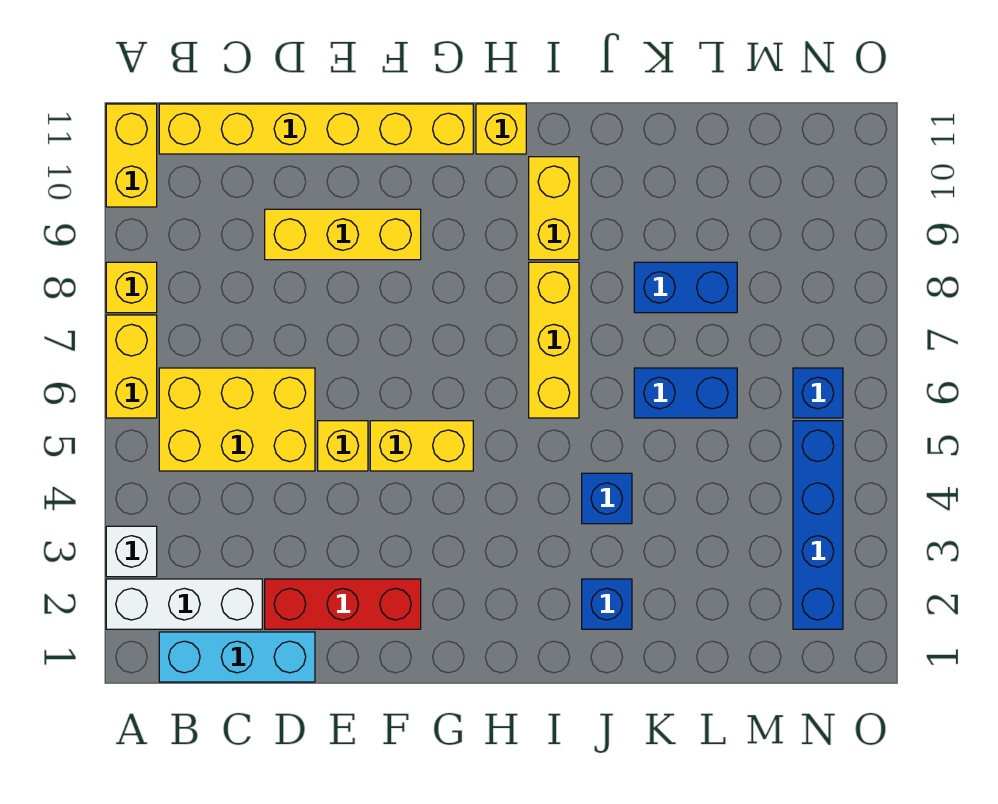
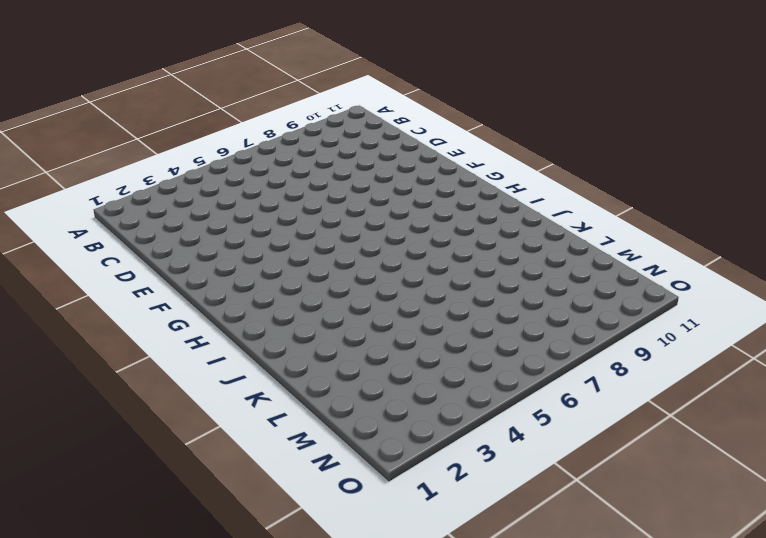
none -> white brick A2:C2 level 1
none -> white brick A3 level 1
none -> yellow brick A6:A7 level 1

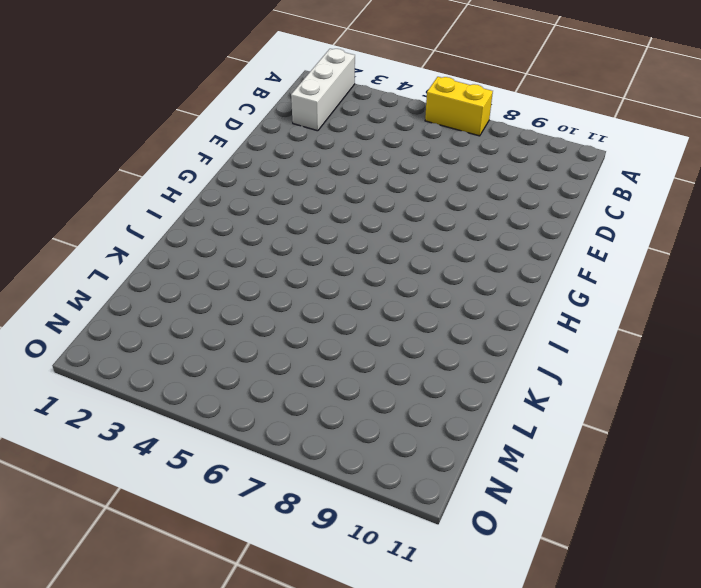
none -> white brick A3 level 1
none -> yellow brick A8 level 1
none -> yellow brick A10:A11 level 1

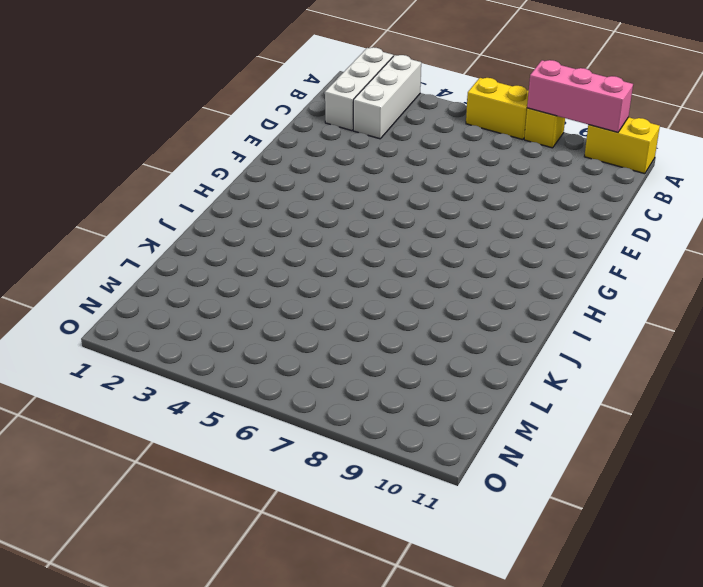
white brick A3:C3 level 1 -> white brick A3 level 1
pink brick A8:A10 level 2 -> none
none -> cyan brick B1:D1 level 1
none -> yellow brick B5:D6 level 1
none -> yellow brick B11:G11 level 1

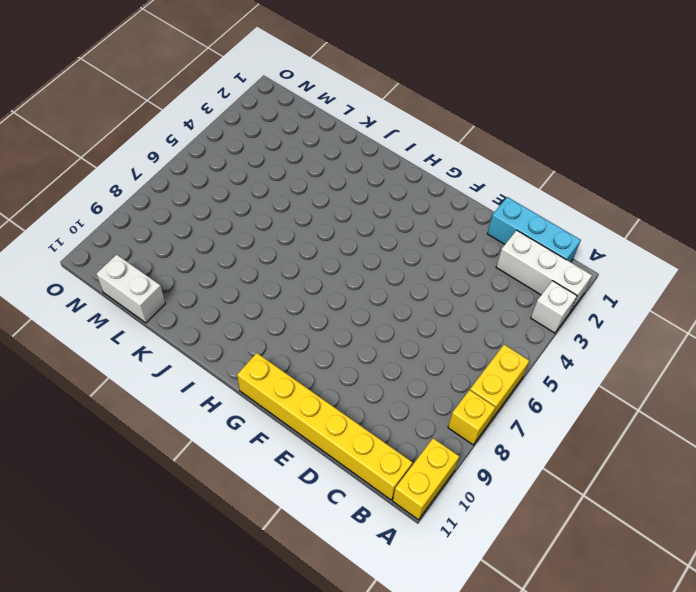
white brick L11:M11 level 1 -> none
none -> yellow brick B5:D6 level 1
none -> red brick D2:F2 level 1
none -> yellow brick D9:F9 level 1

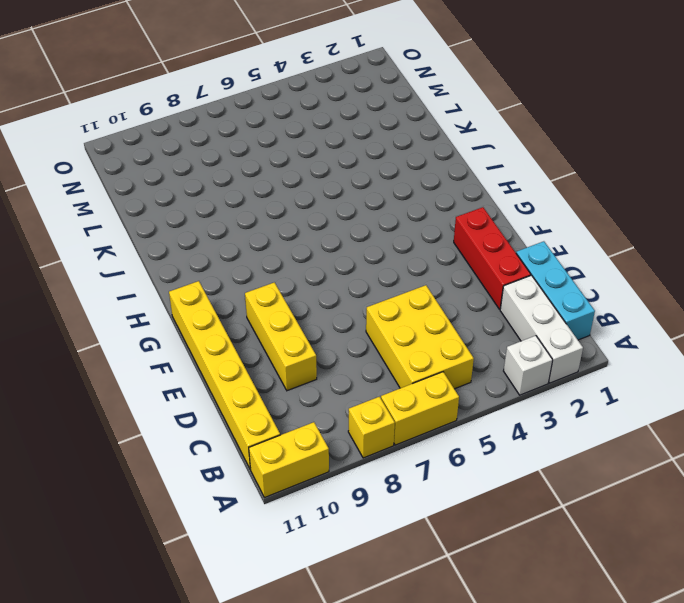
none -> yellow brick E5 level 1
none -> yellow brick F5:G5 level 1
none -> yellow brick H11 level 1

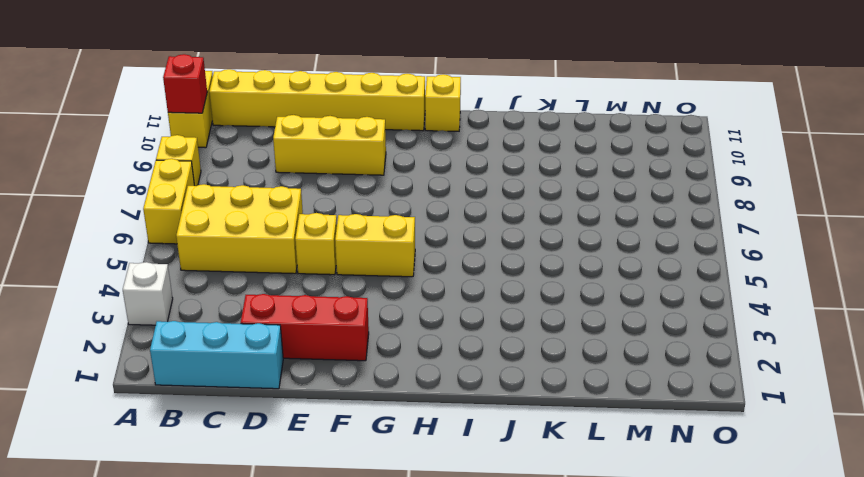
red brick A10 level 2 -> none
none -> white brick A2:C2 level 1
none -> yellow brick I6:I8 level 1
none -> yellow brick I9:I10 level 1

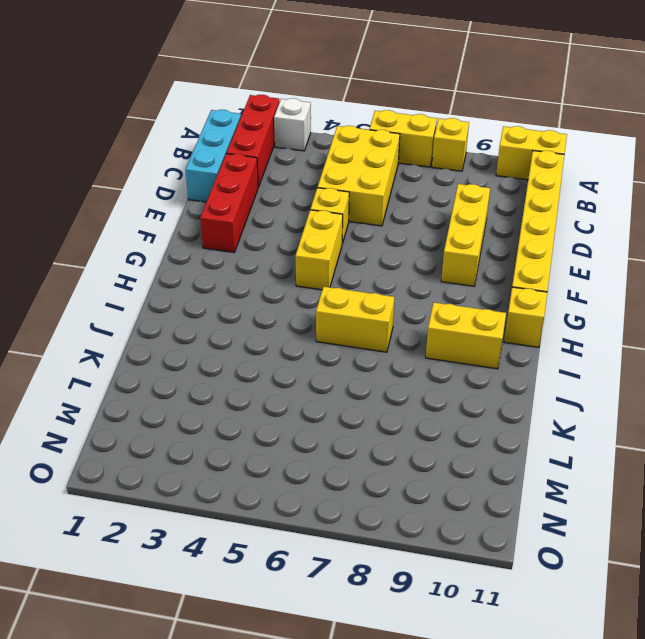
red brick A2:C2 level 1 -> white brick A2:C2 level 1
yellow brick I6:I7 level 1 -> yellow brick I6:I8 level 1
none -> blue brick J2 level 1
none -> blue brick J4 level 1
none -> blue brick K6:L6 level 1

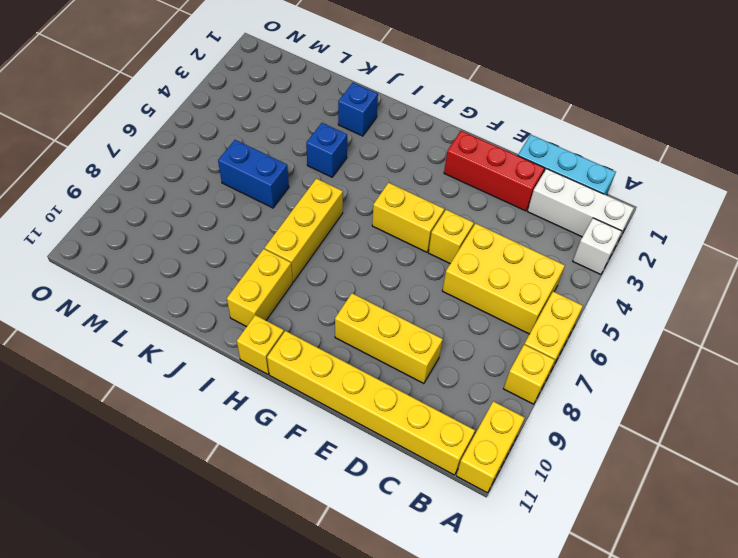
none -> blue brick K8:L8 level 1
none -> blue brick N2:N5 level 1
none -> blue brick N6 level 1

